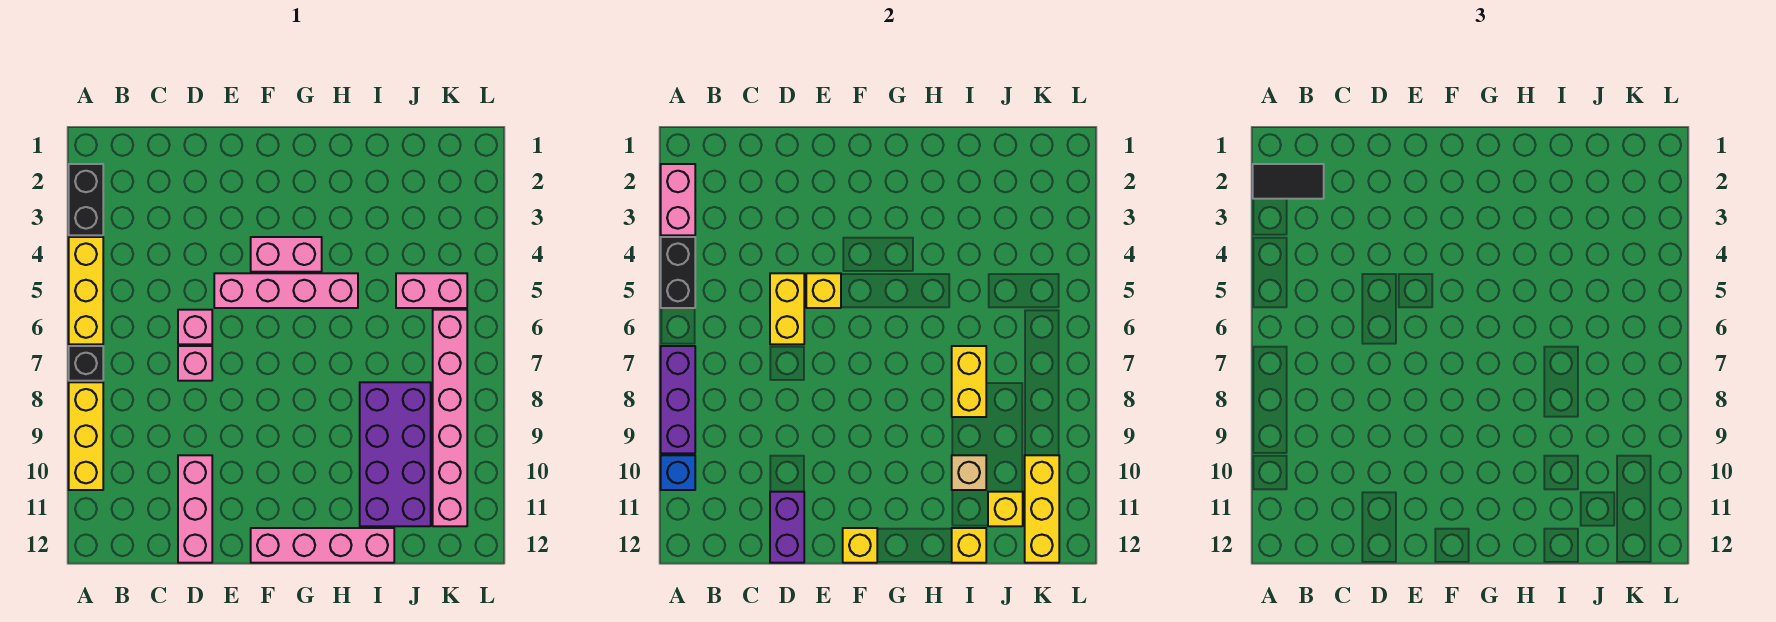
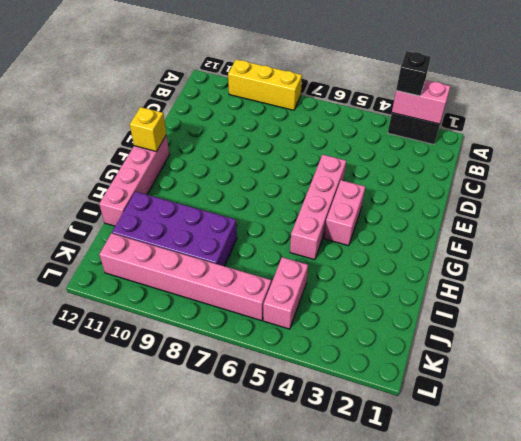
black brick A3 level 3 -> black brick A7 level 1
none -> yellow brick A4:A6 level 1
none -> pink brick D6 level 1
none -> pink brick D7 level 1

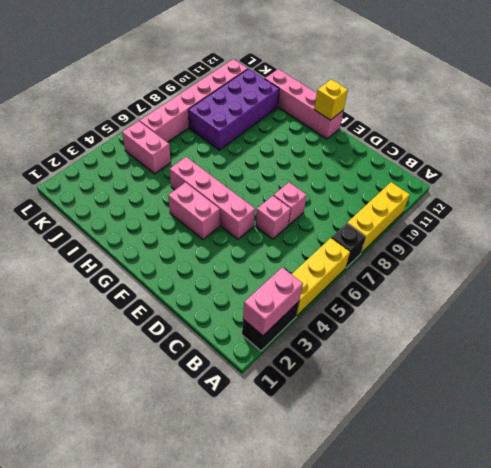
none -> pink brick D10:D12 level 1
none -> black brick A4:A5 level 2
none -> purple brick A7:A9 level 2

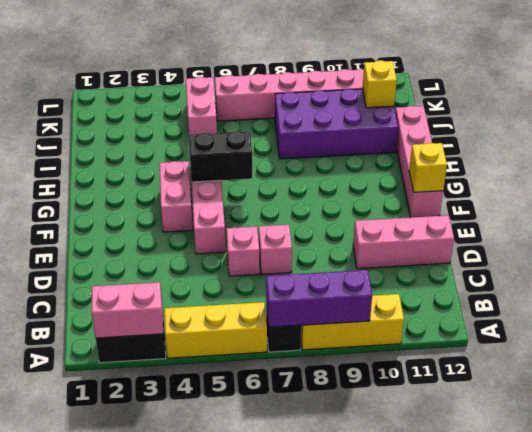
black brick G5:G6 level 2 -> black brick A4:A5 level 2
none -> blue brick A10 level 2
none -> yellow brick D5:D6 level 2
none -> purple brick D11:D12 level 2

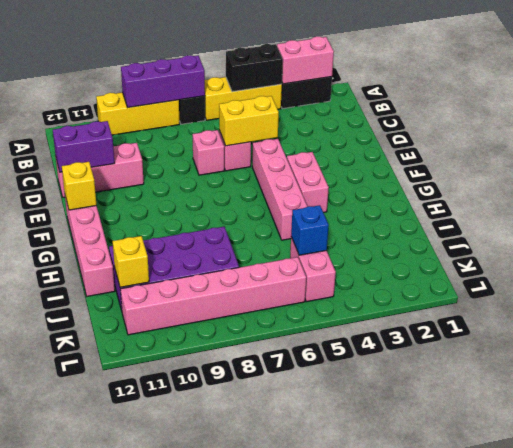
blue brick J5 level 2 -> blue brick A10 level 2
none -> yellow brick E5 level 2
none -> yellow brick I7:I8 level 2
none -> tan brick I10 level 2

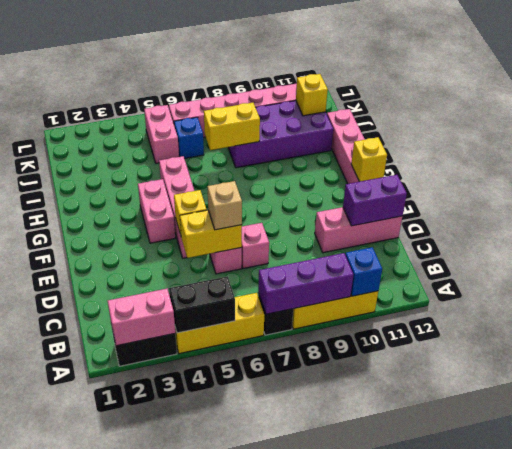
tan brick D6 level 3 -> tan brick I10 level 2
blue brick J6 level 1 -> none
none -> yellow brick I12 level 2
none -> yellow brick K10:K12 level 2
none -> black tile A2:B2 level 3

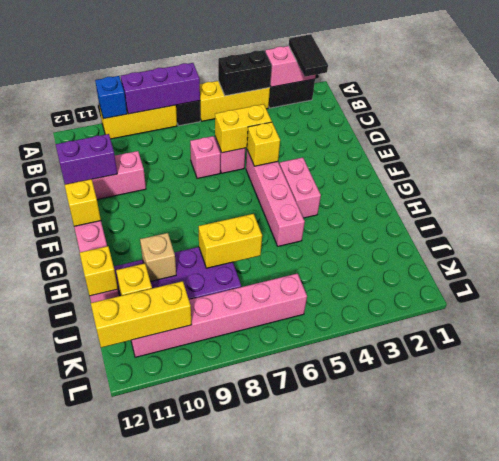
none -> pink brick J5:K5 level 1

